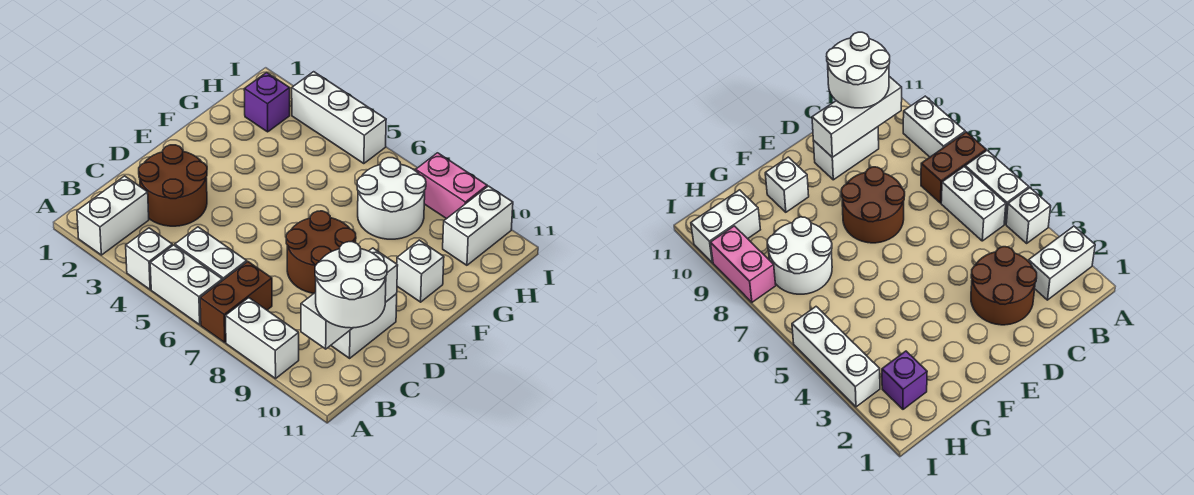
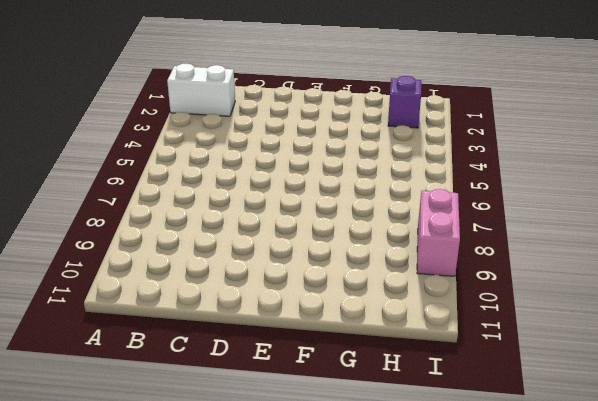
none -> white brick A4 level 1
none -> white brick A5:A6 level 1
none -> brown brick A7:B7 level 1

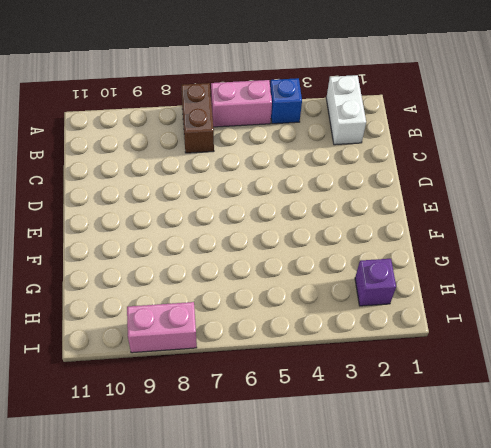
blue brick A4 level 1 -> white brick A4 level 1
pink brick A5:A6 level 1 -> white brick A5:A6 level 1
none -> white brick A8:A9 level 1
none -> white brick B5:B6 level 1
none -> brown round brick C2:D3 level 1

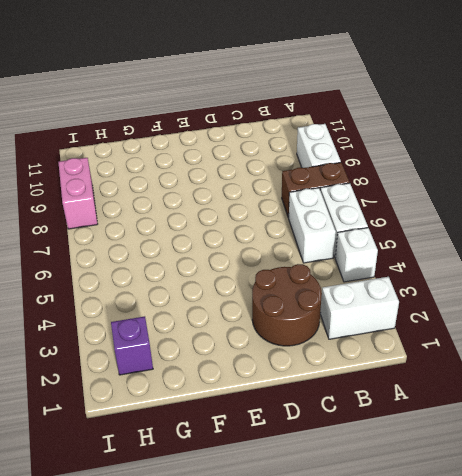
none -> white brick C10:D10 level 1
none -> brown round brick D7:E8 level 1
none -> white brick F10 level 1

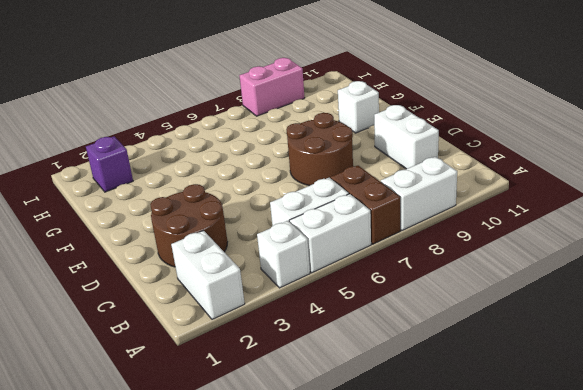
none -> white round brick G7:H8 level 1
none -> white brick H10:I10 level 1
none -> white brick I3:I5 level 1

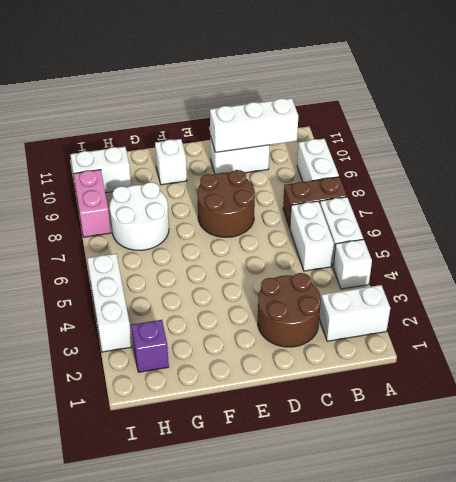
none -> white round brick B10:C11 level 3

